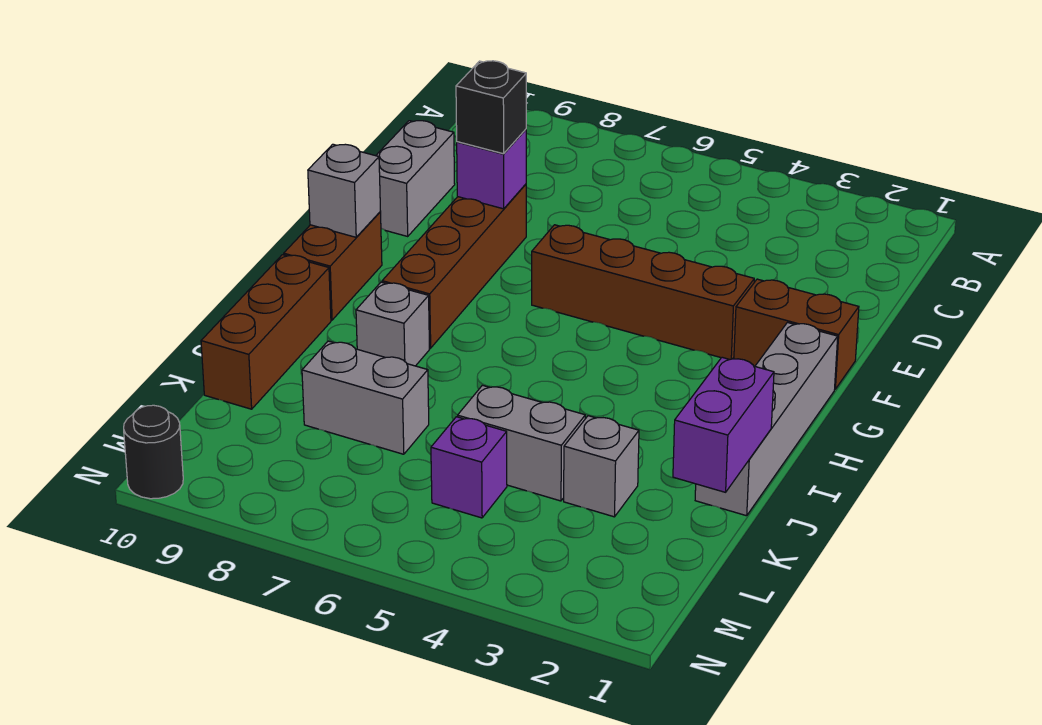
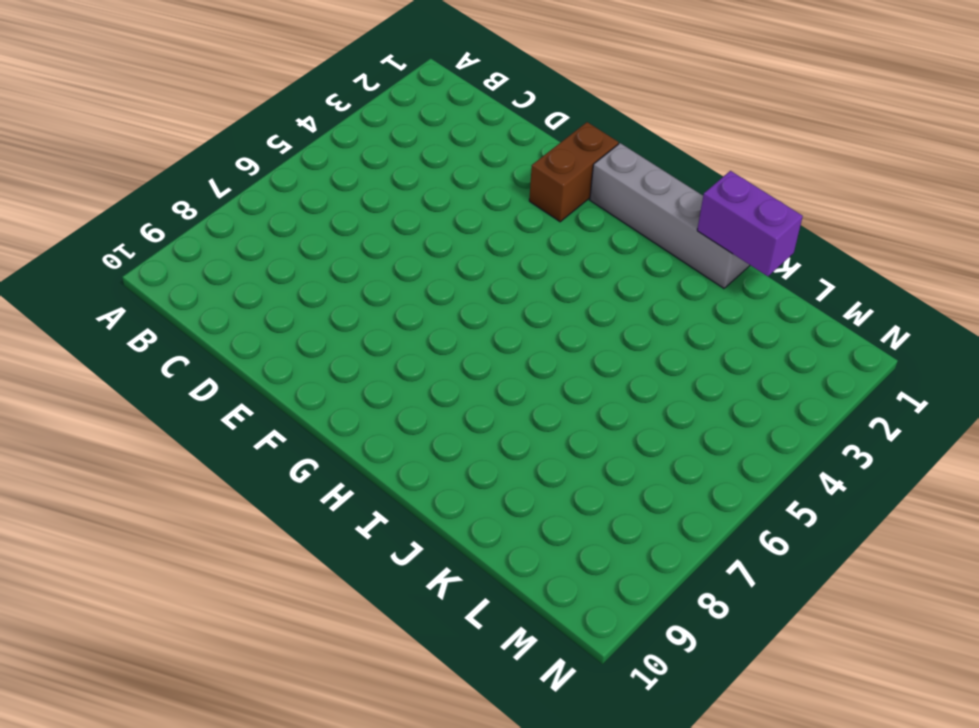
none -> grey brick D10:E10 level 1
none -> brown brick E8:H8 level 1
none -> brown brick F3:F6 level 1

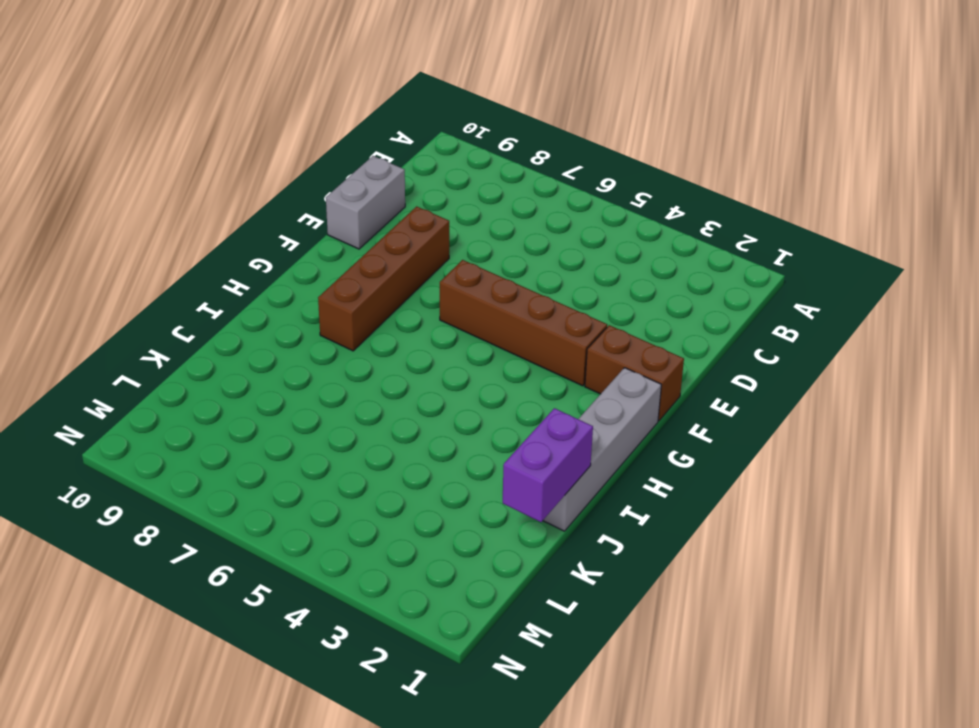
none -> brown brick G10:H10 level 1
none -> grey brick I8 level 1
none -> brown brick I10:K10 level 1

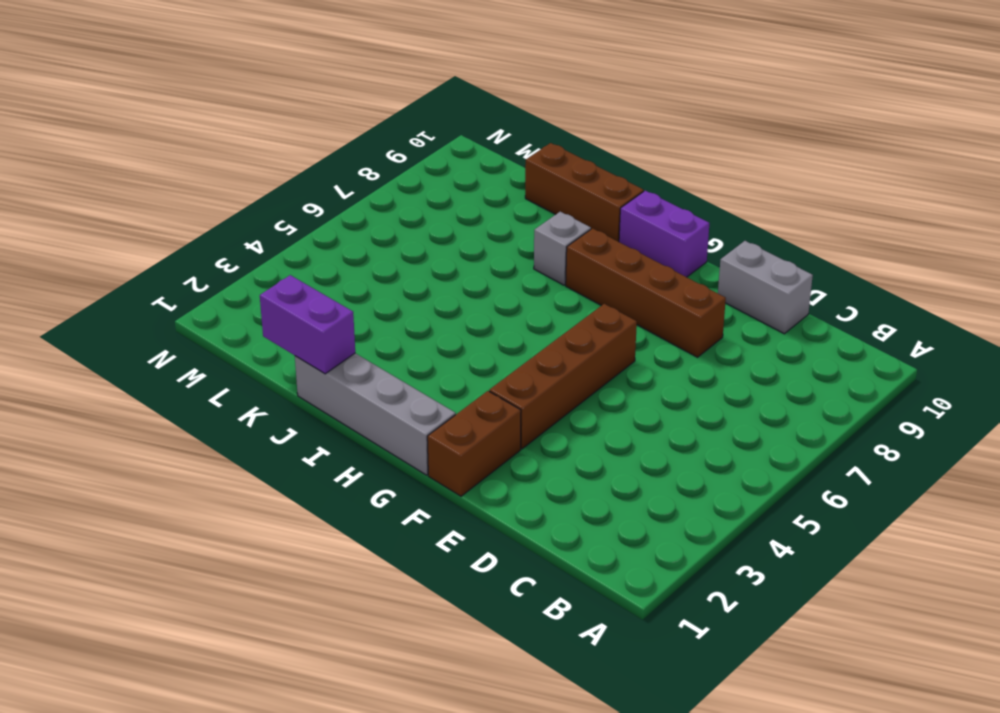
purple brick G10:H10 level 1 -> brown brick G10:H10 level 1
none -> grey brick K3 level 1
none -> grey brick K4:K5 level 1
none -> grey brick K7:K8 level 1

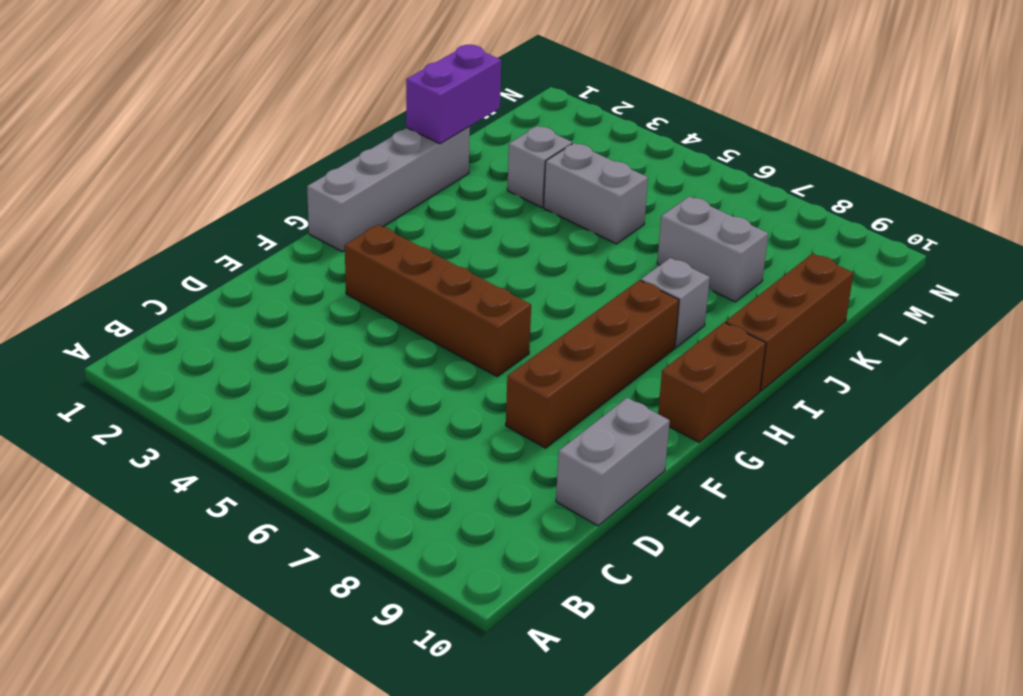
none -> brown brick F1:F2 level 1
none -> purple brick L5 level 1
none -> black round brick N10 level 1

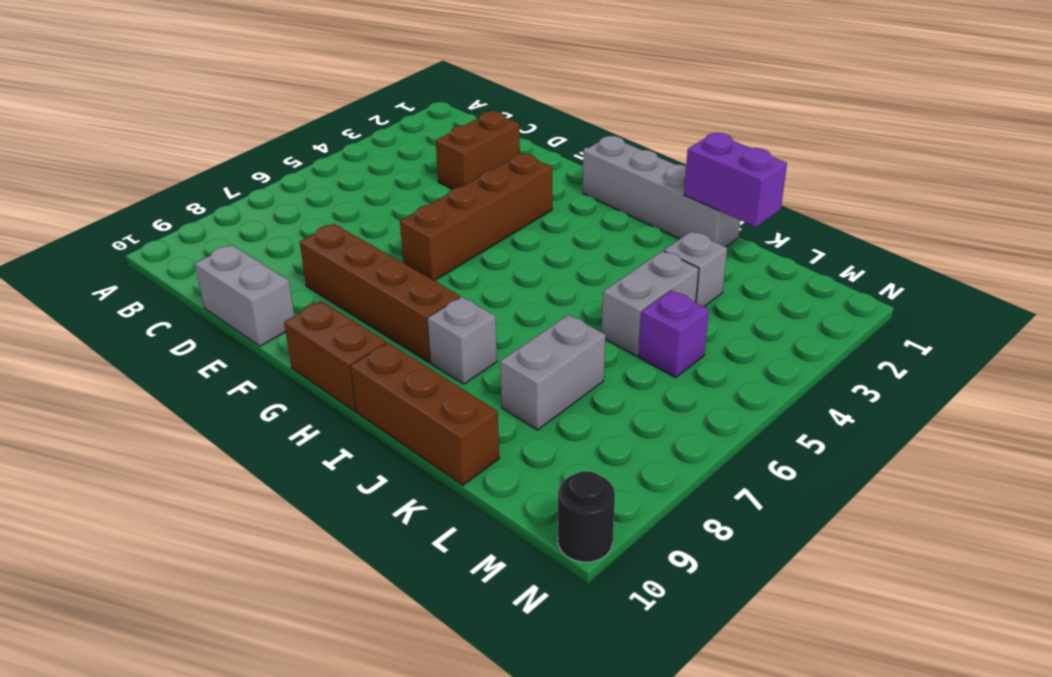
brown brick D2:D3 level 1 -> brown brick F1:F2 level 1
none -> purple brick E8 level 2
none -> grey brick G10 level 2
none -> black brick E8 level 3

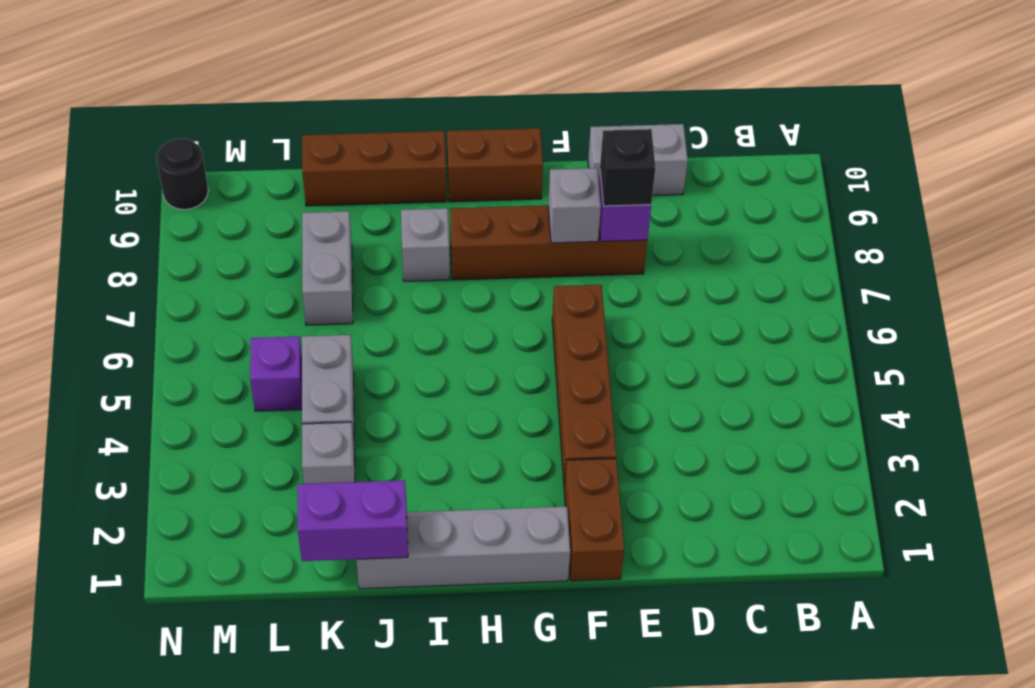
grey brick F8 level 2 -> grey brick G10 level 2

